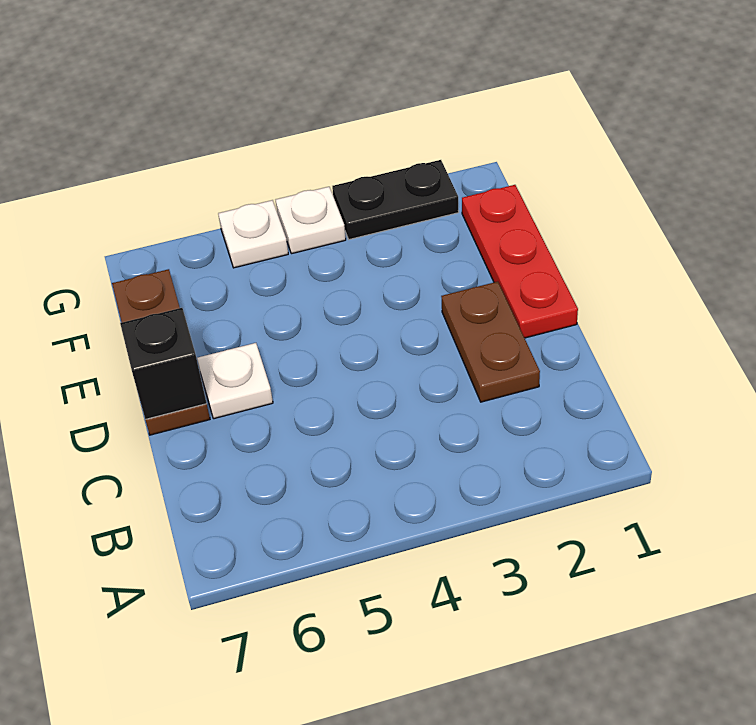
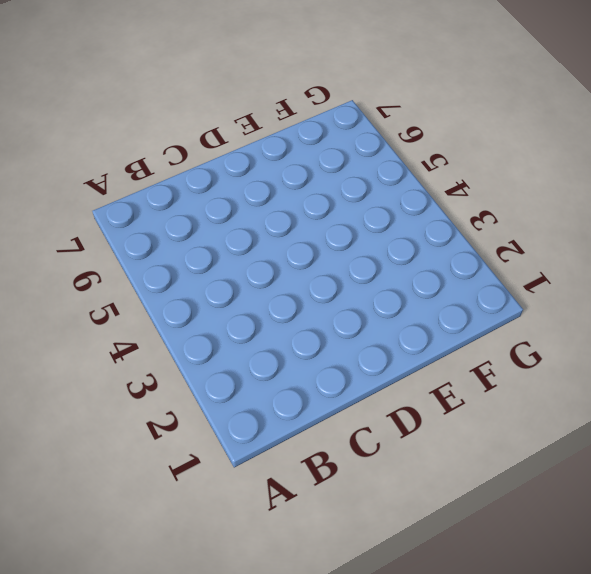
none -> brown plate C2:D2 level 1
none -> red plate D1:F1 level 1

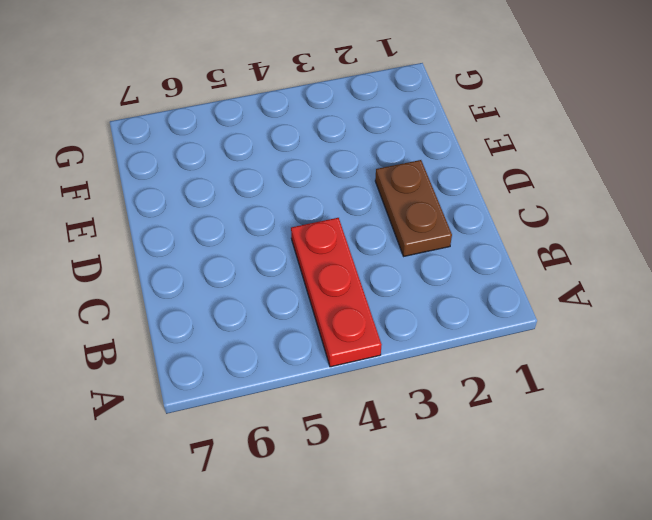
red plate A4:C4 level 1 -> red plate D1:F1 level 1
none -> white plate D6 level 1
none -> brown plate D7:F7 level 1

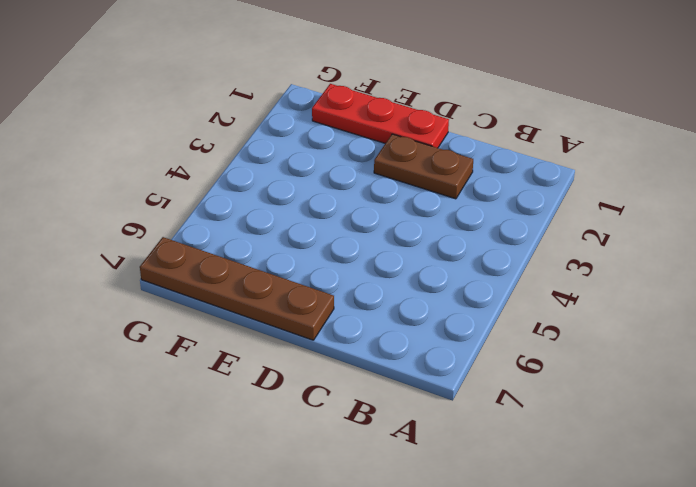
brown plate D7:G7 level 1 -> brown plate D7:F7 level 1
none -> white plate D6 level 1
none -> black plate G2:G3 level 1

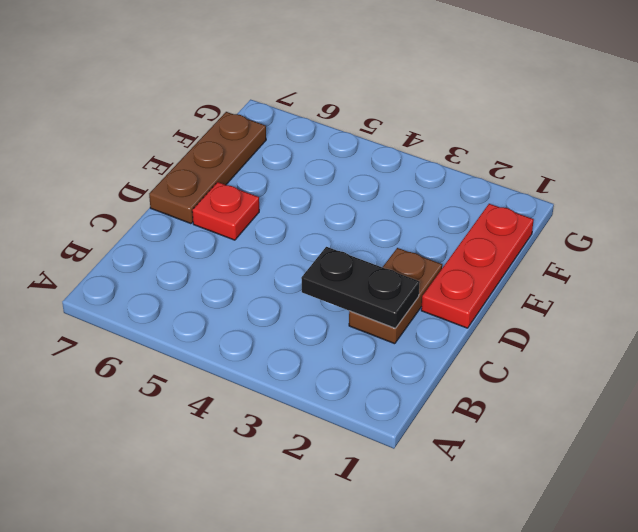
black plate C2:C3 level 2 -> black plate G2:G3 level 1
red plate D6 level 1 -> white plate D6 level 1
none -> white plate G4 level 1
none -> white plate G5 level 1

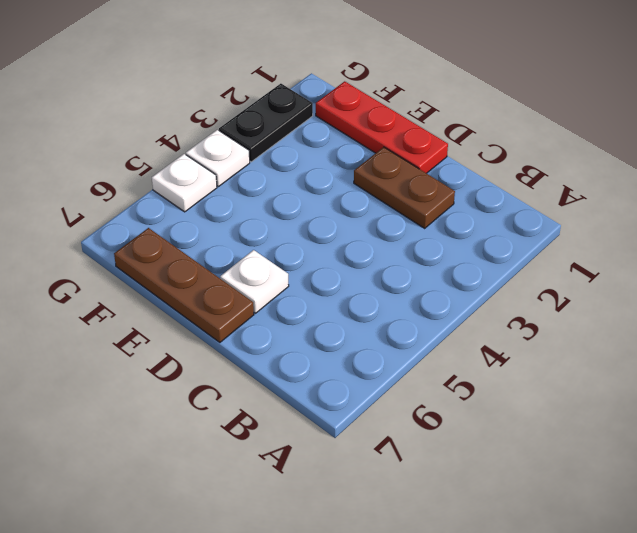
none -> black brick D7 level 2

